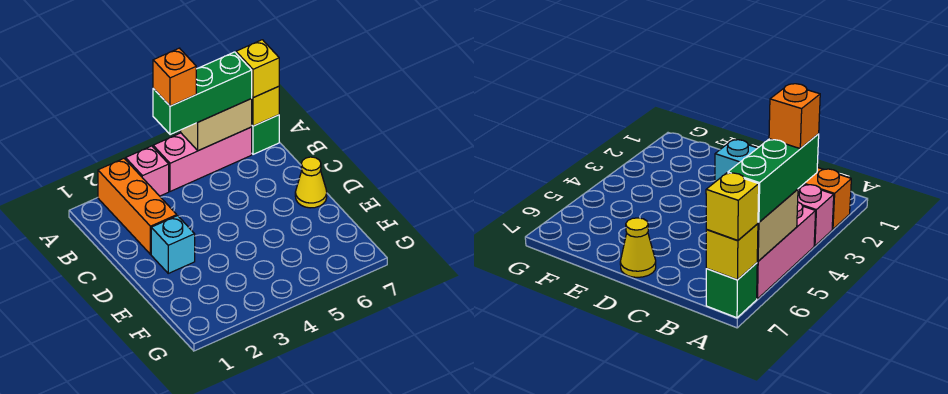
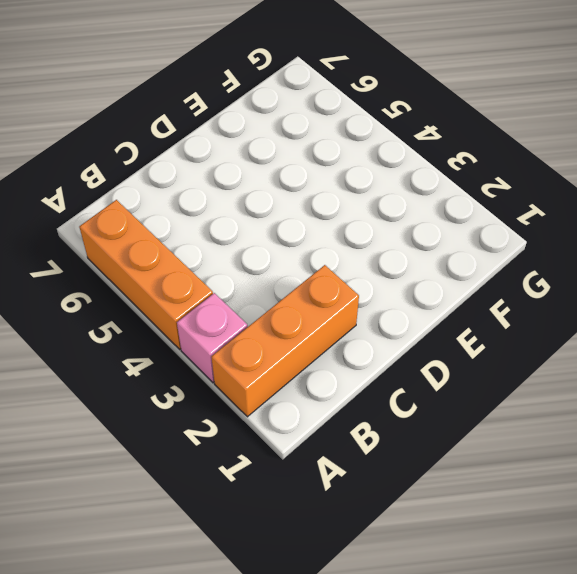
orange brick A4:A6 level 1 -> pink brick A4:A6 level 1
none -> green brick A7 level 1
none -> cyan brick D2 level 1

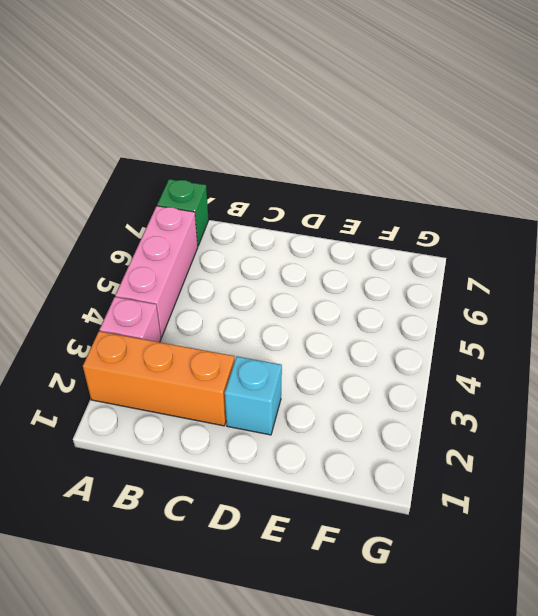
none -> yellow cone D7 level 1
none -> tan brick A5:A6 level 2

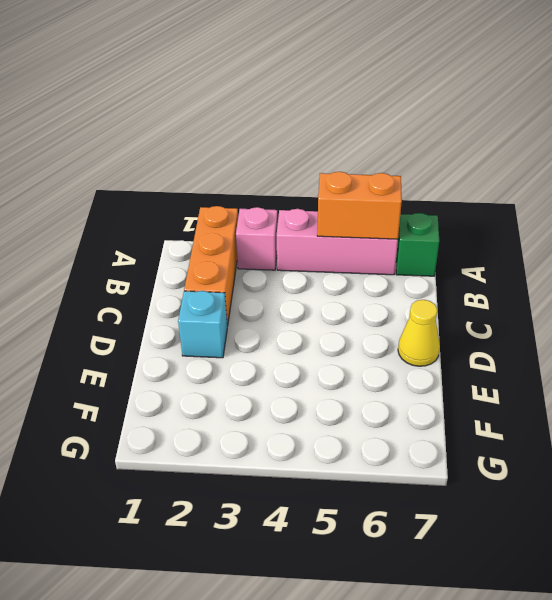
orange brick A5:A6 level 2 -> tan brick A5:A6 level 2
none -> yellow brick A7 level 2
none -> green brick A4:A6 level 3

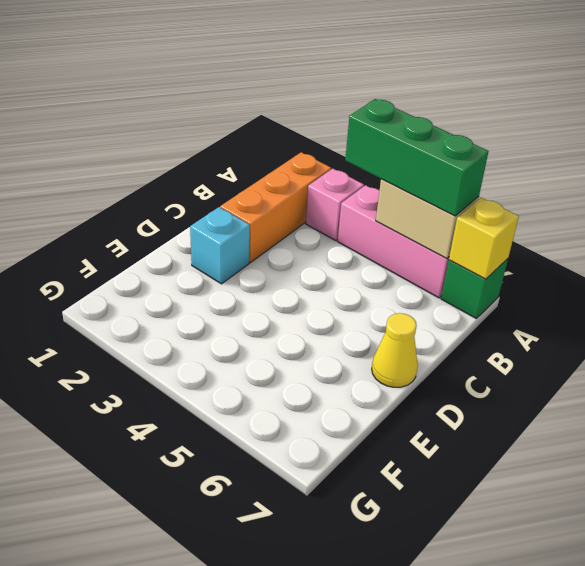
none -> yellow brick A7 level 3
none -> orange brick A4 level 4

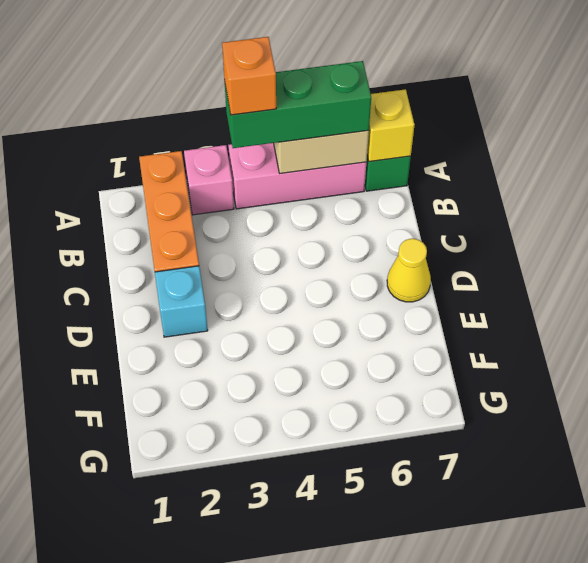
none -> yellow brick A7 level 3

